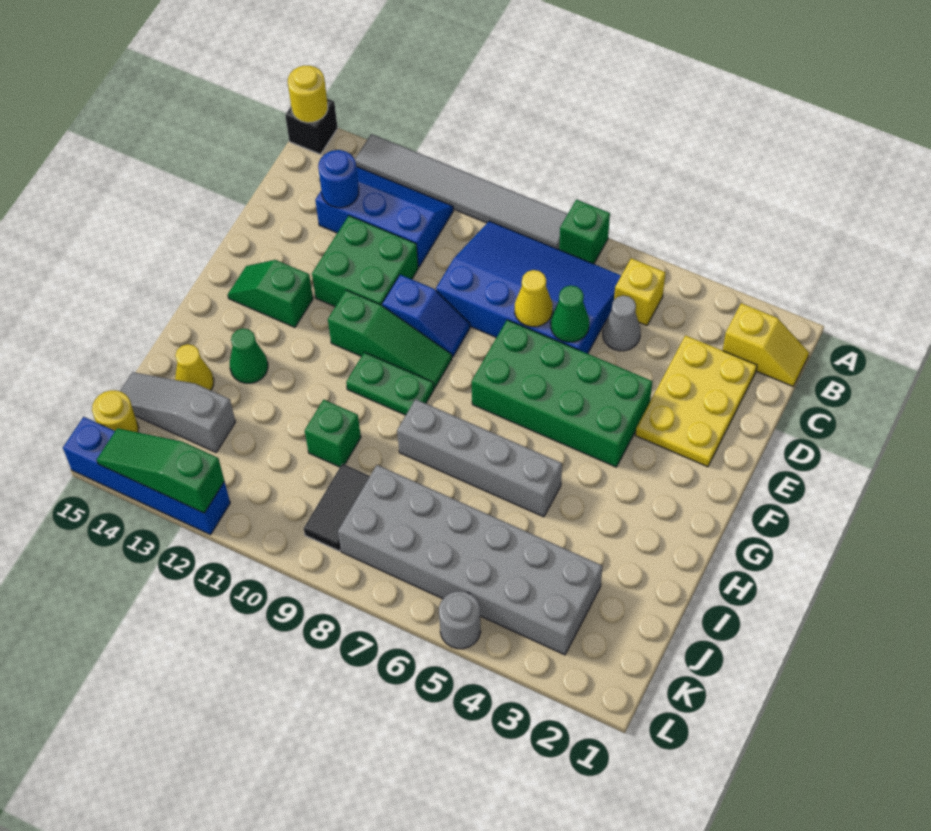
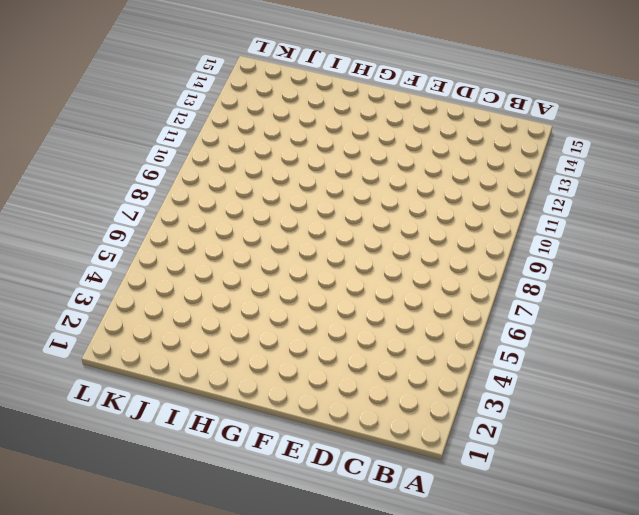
none -> green brick A7 level 1
none -> grey tile A8:A13 level 1
none -> black brick A15 level 1
none -> yellow slope B1:B2 level 1 top 2

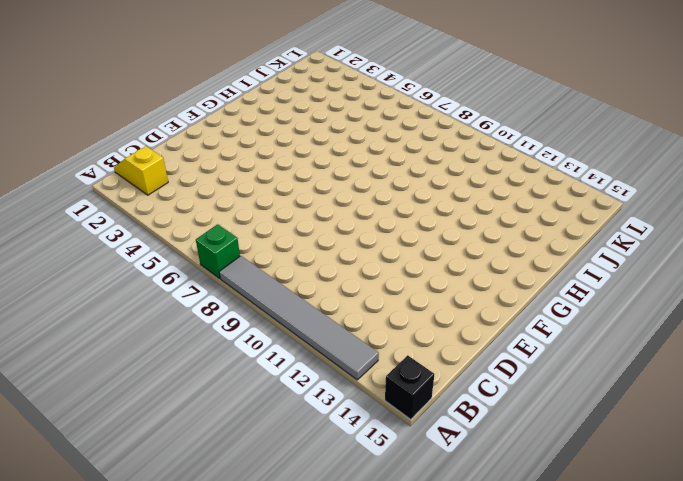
none -> yellow brick B5 level 1
none -> blue slope B6:D9 level 1 top D
none -> blue slope B11:C13 level 1 top C
none -> yellow plate C2:E3 level 1

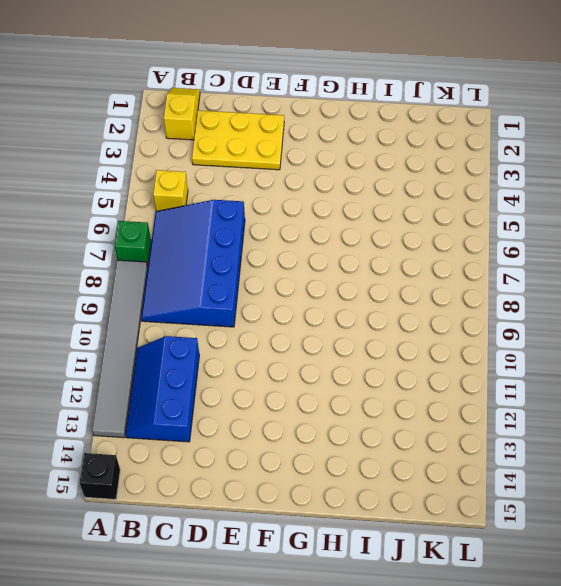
none -> grey cone C5 level 1
none -> green brick D11:E12 level 1
none -> green brick E4:F7 level 1
none -> blue slope E9:E10 level 1 top 10

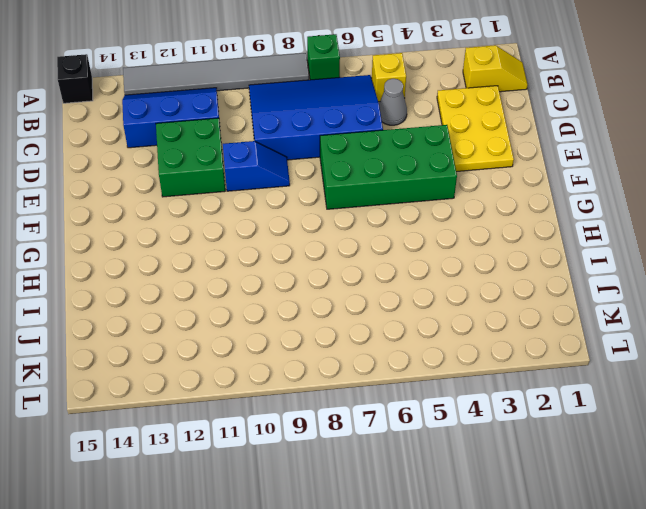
none -> green slope F9:F11 level 1 top 11
none -> green slope F13:F14 level 1 top 13
none -> green plate G9:G10 level 1
none -> grey brick H5:H8 level 1

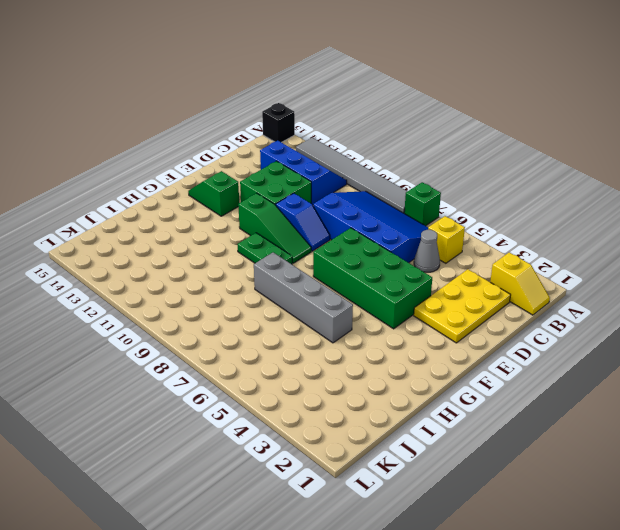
none -> green cone H13 level 1
none -> green brick I10 level 1
none -> yellow cone I14 level 1
none -> grey brick J3:K8 level 1

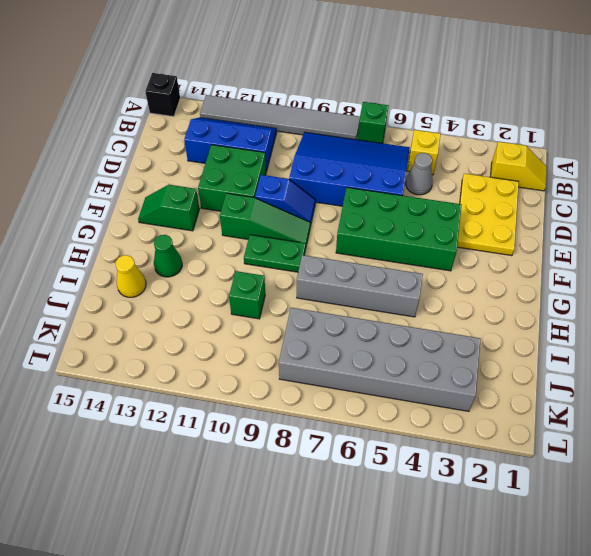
none -> black tile J9:K9 level 1
none -> grey slope J13:J15 level 1 top 13
none -> yellow round brick K15 level 1
none -> grey round brick L5 level 1

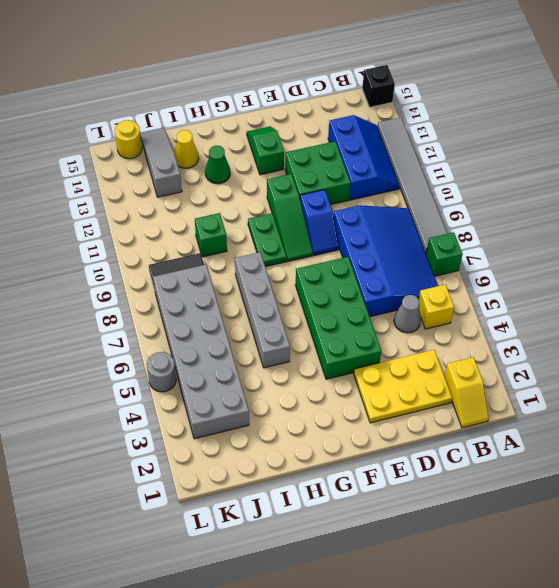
none -> blue brick L12:L15 level 1
none -> yellow round brick A15 level 2
none -> blue round brick C13 level 2
none -> green cone D6 level 2

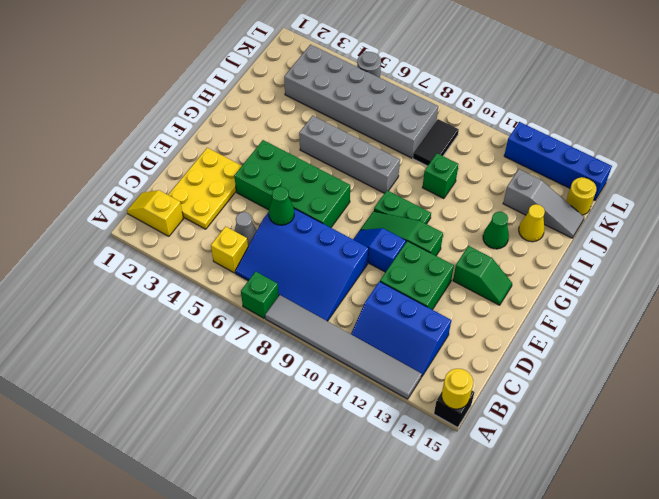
none -> blue round brick C13 level 2
none -> yellow cone D7 level 2
none -> green slope L12:L14 level 2 top 12

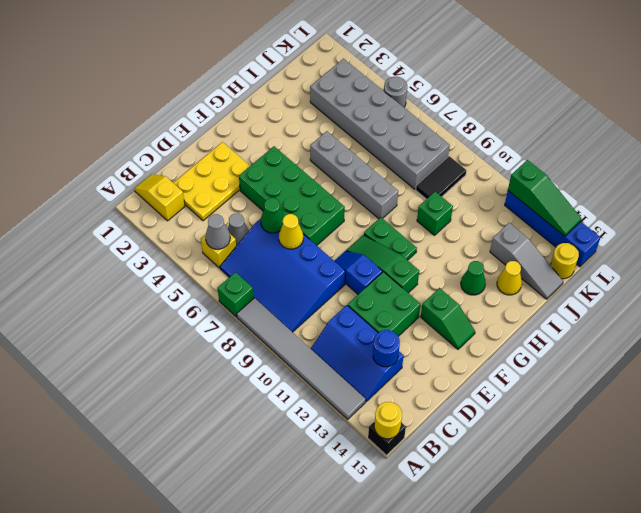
grey cone B5 level 2 -> none

